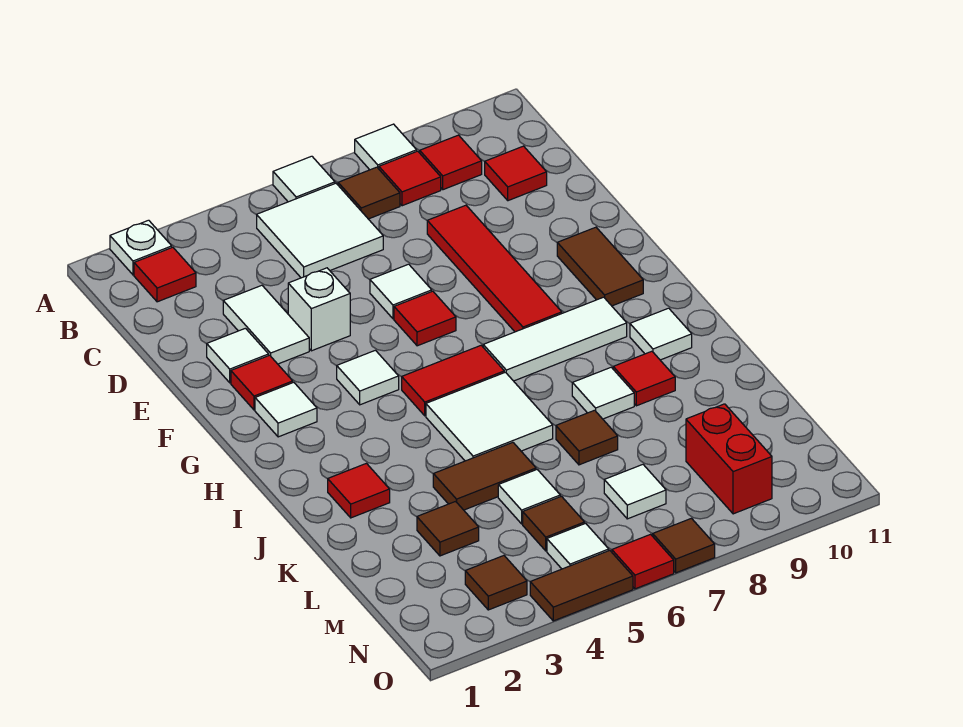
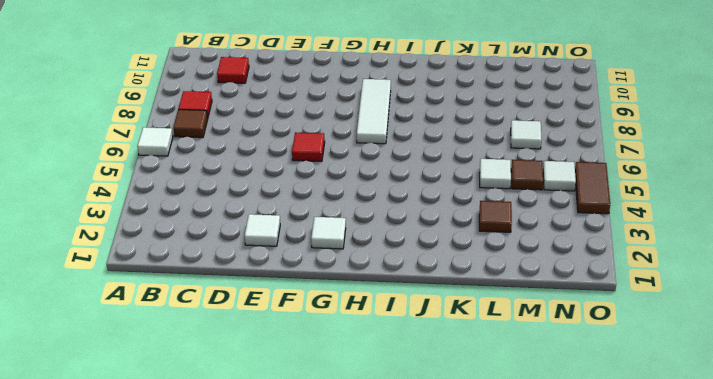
none -> white plate A2 level 1
none -> white tile A8 level 1
none -> red tile B2 level 1
none -> white tile B5:C6 level 1

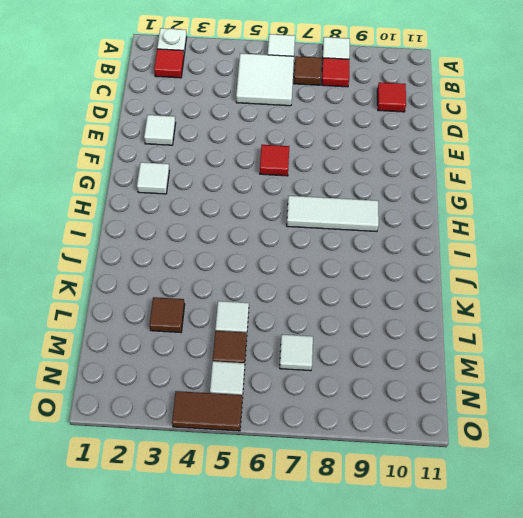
none -> red tile B9 level 1
none -> white tile D3:E3 level 1
none -> red tile D8:G8 level 1
none -> white brick E4 level 1

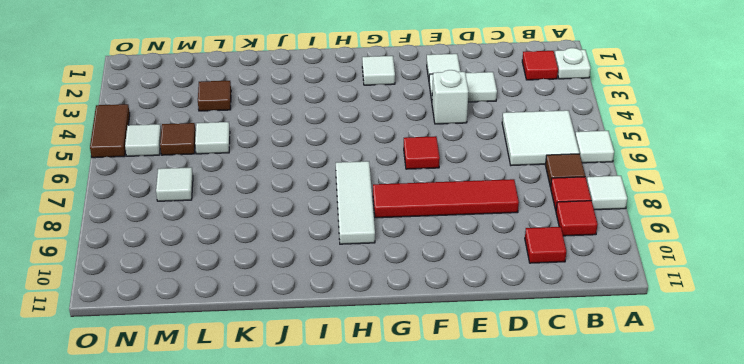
none -> white tile E6 level 1
none -> red tile F2 level 1
none -> brown tile F10:G10 level 1
none -> white tile G4 level 1

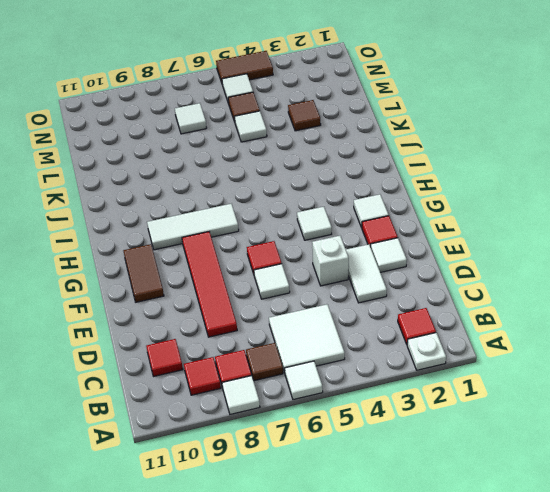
none -> red tile H5:H6 level 1
none -> white tile I5:J6 level 1
none -> white tile I10 level 1
none -> red tile J2 level 1

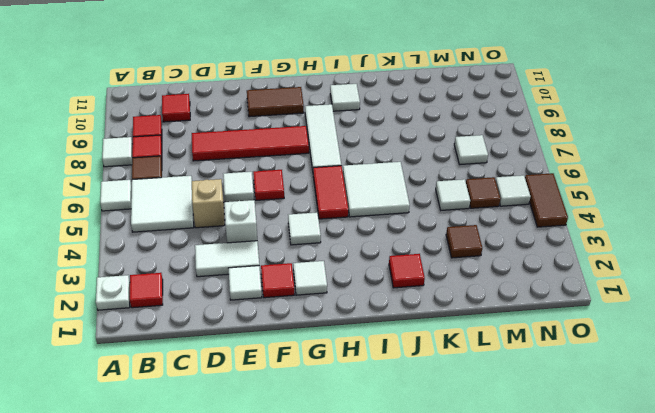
tan brick D5 level 1 -> none
none -> white tile J8 level 1
none -> red tile J9 level 1
none -> brown tile K4:K5 level 1
none -> brown tile K7 level 1

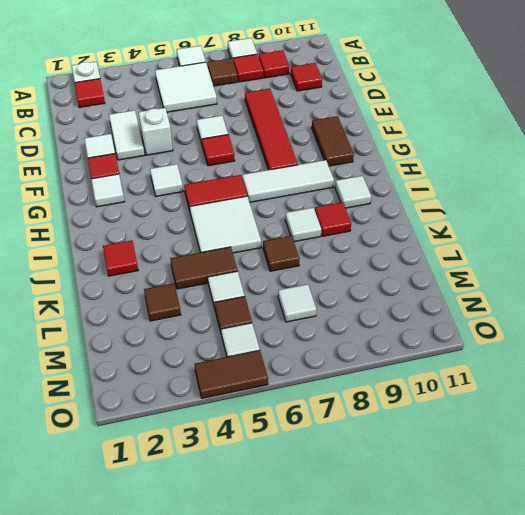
none -> red brick M9:N9 level 1
none -> brown tile N3 level 1
none -> red tile O6 level 1
none -> brown tile O7 level 1

